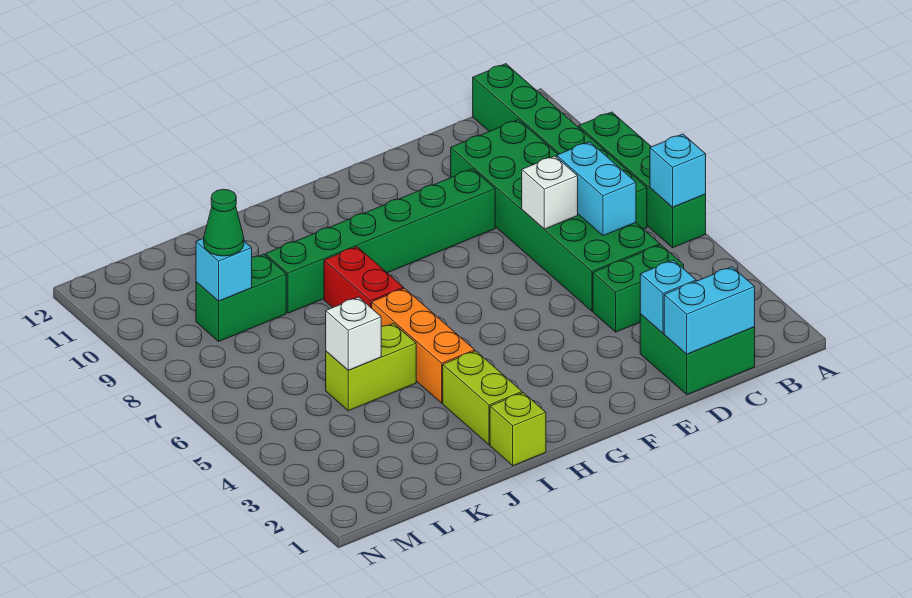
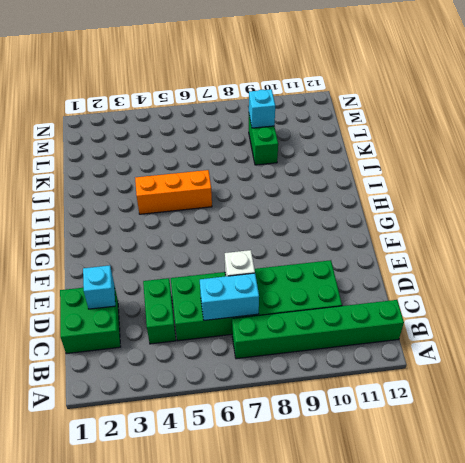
none -> green brick A6:A9 level 1
none -> green brick E9:J9 level 1
none -> lime brick I1 level 1

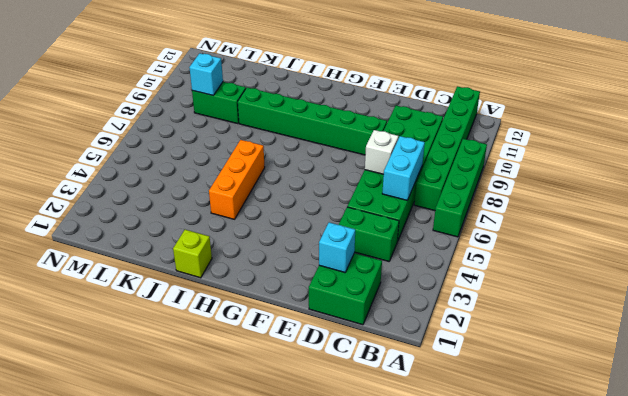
none -> lime brick I2:I3 level 1
none -> red brick I7:I8 level 1
none -> lime brick J5:K5 level 1

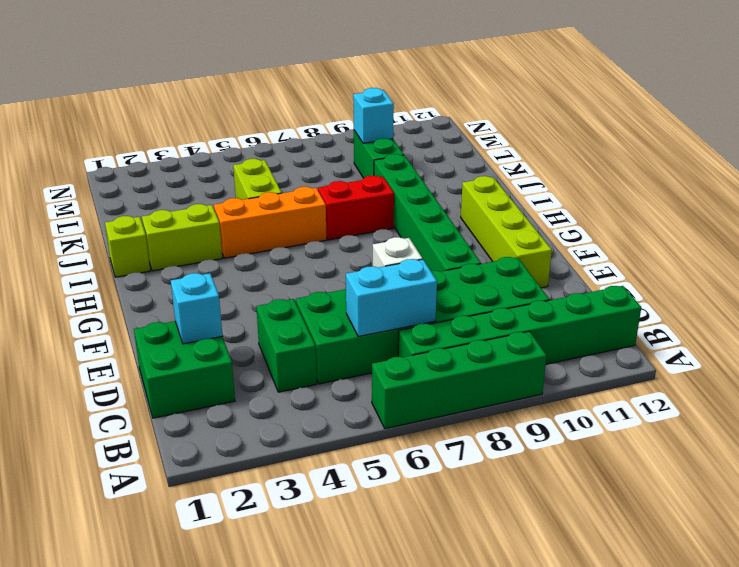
lime brick E11:H11 level 1 -> none
none -> cyan brick A6 level 2
none -> cyan brick C1:D1 level 2
none -> white brick K5 level 2

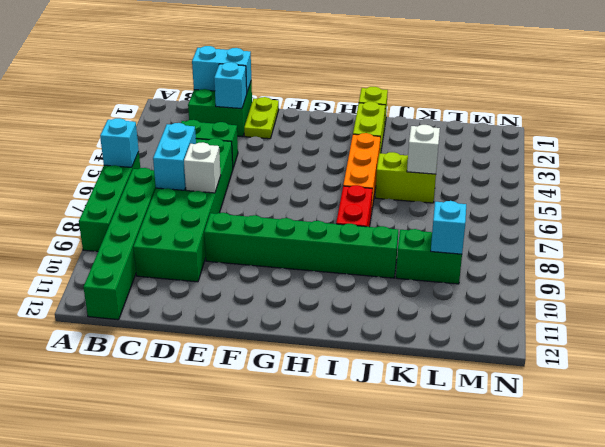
lime plate E1:E2 level 1 -> none
none -> green cone L9 level 3

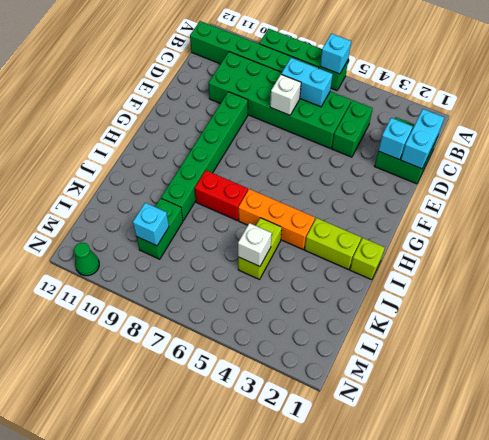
green cone N11 level 1 -> green cone L9 level 3

